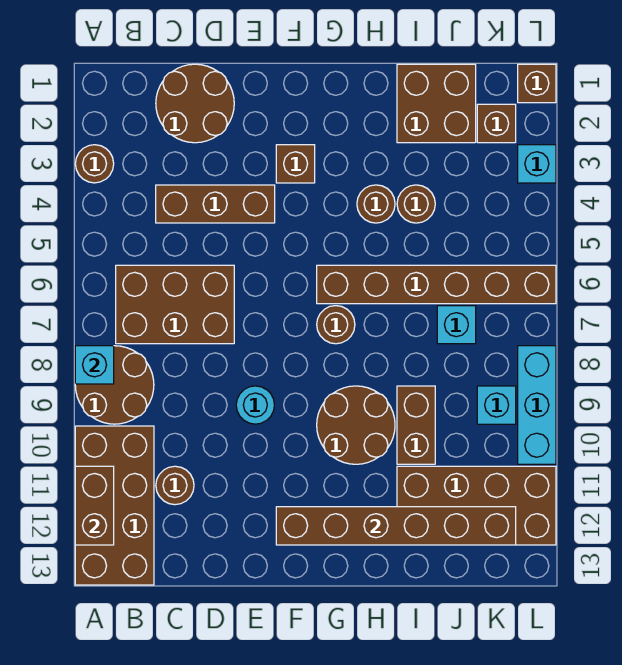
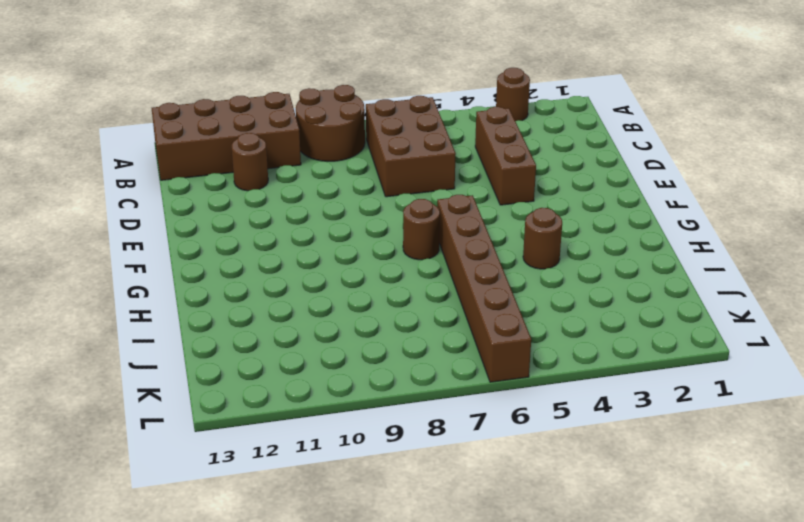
none -> brown round brick C1:D2 level 1
none -> cyan round brick E9 level 1
none -> brown brick F3 level 1

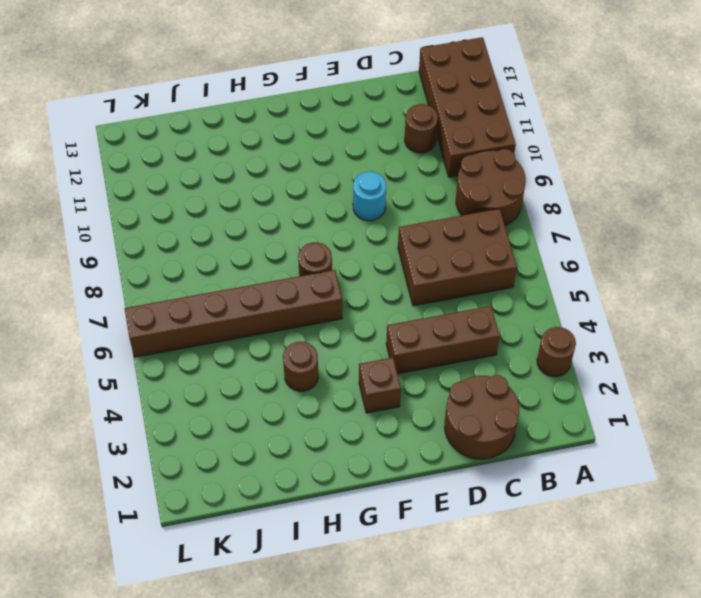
none -> brown round brick G9:H10 level 1
none -> brown brick I1:J2 level 1
none -> brown round brick I4 level 1

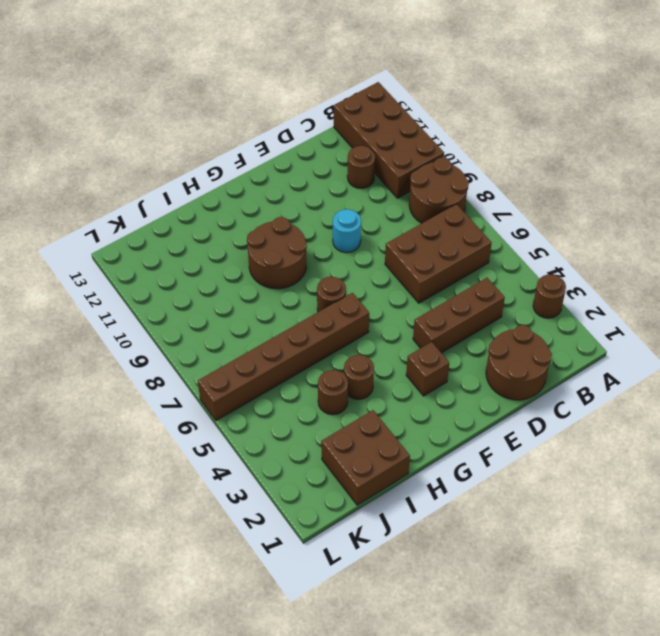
none -> brown brick I9:I10 level 1
none -> brown brick I11:L12 level 1
none -> cyan brick J7 level 1

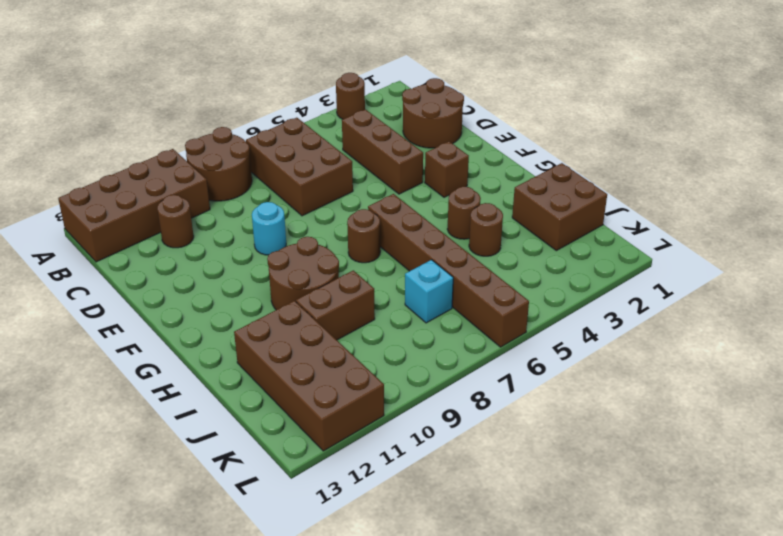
none -> brown brick K2 level 1
none -> cyan brick K9 level 1
none -> brown brick L1 level 1

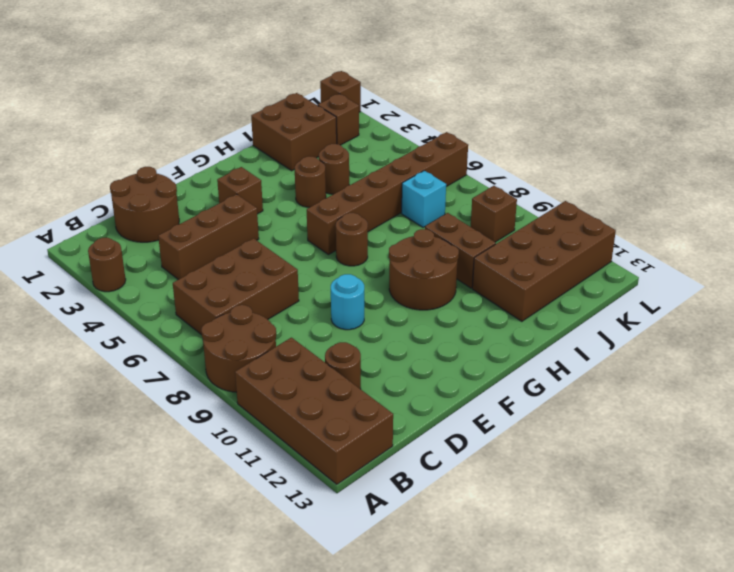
brown brick K9 level 1 -> cyan brick K9 level 1
none -> cyan brick L3 level 1
none -> cyan brick L8:L10 level 1
none -> cyan brick A8 level 2

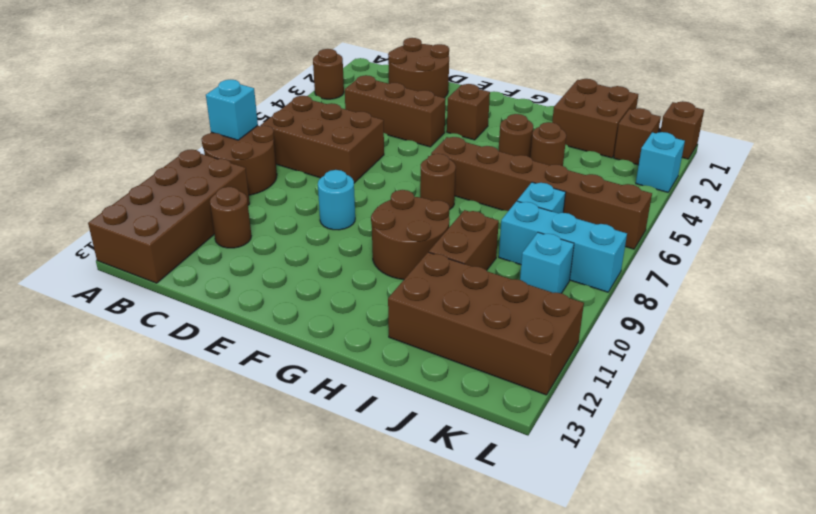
cyan brick J8:L8 level 1 -> cyan brick L8:L10 level 1
none -> brown brick A11:A12 level 2
none -> brown brick F12:K12 level 2

